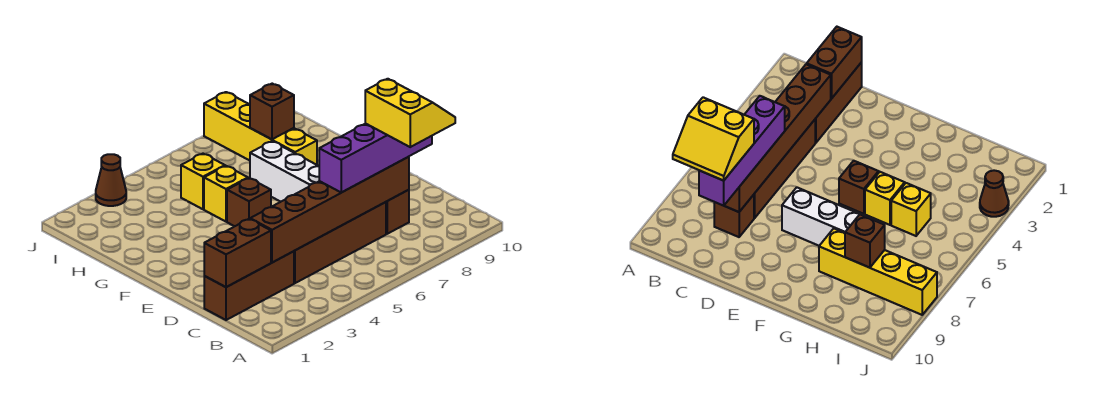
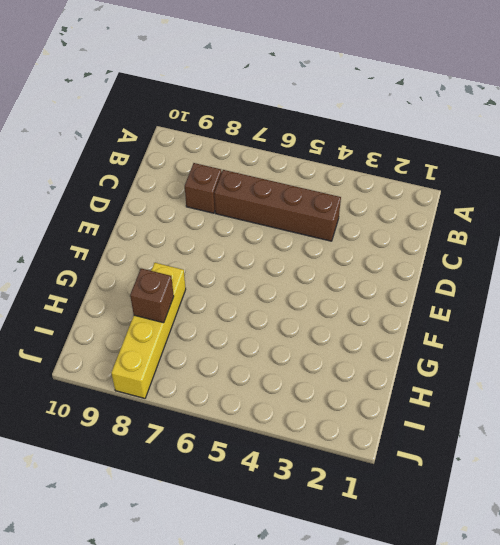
none -> brown brick C1:C3 level 1
none -> white brick E7:G7 level 1
none -> brown brick F5 level 1

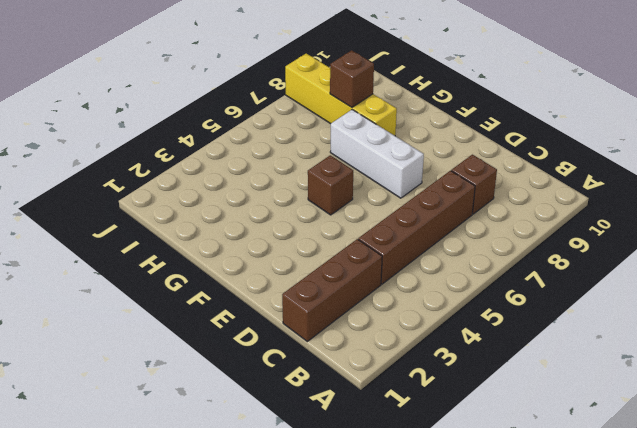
none -> yellow brick G5 level 1
none -> yellow brick H5 level 1
none -> brown cone J3 level 1

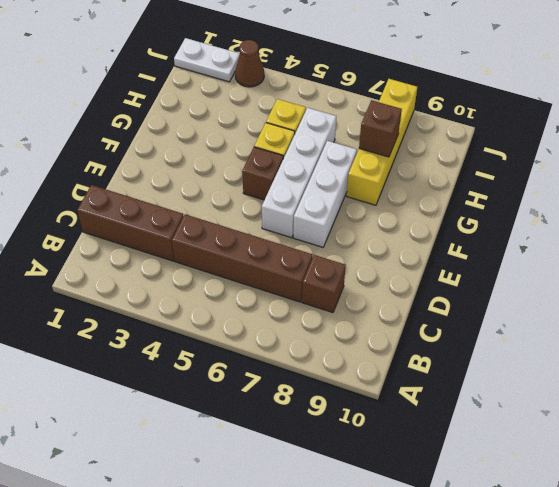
white brick E6:H6 level 1 -> none
white plate J1:J2 level 1 -> none
none -> brown brick C1:C2 level 2
none -> brown brick C3:C8 level 2
none -> purple brick C6:C9 level 3

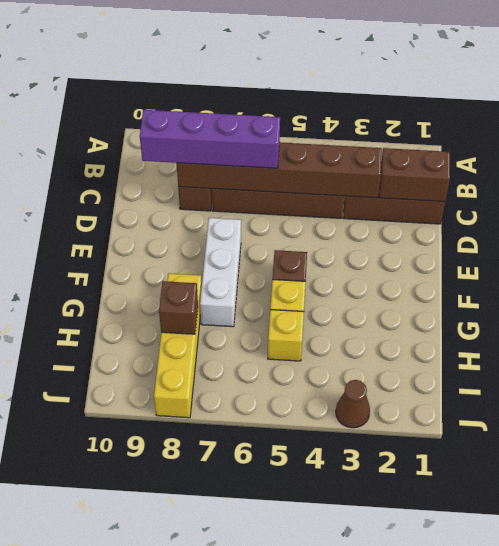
none -> yellow slope B8:C9 level 4 top 8

